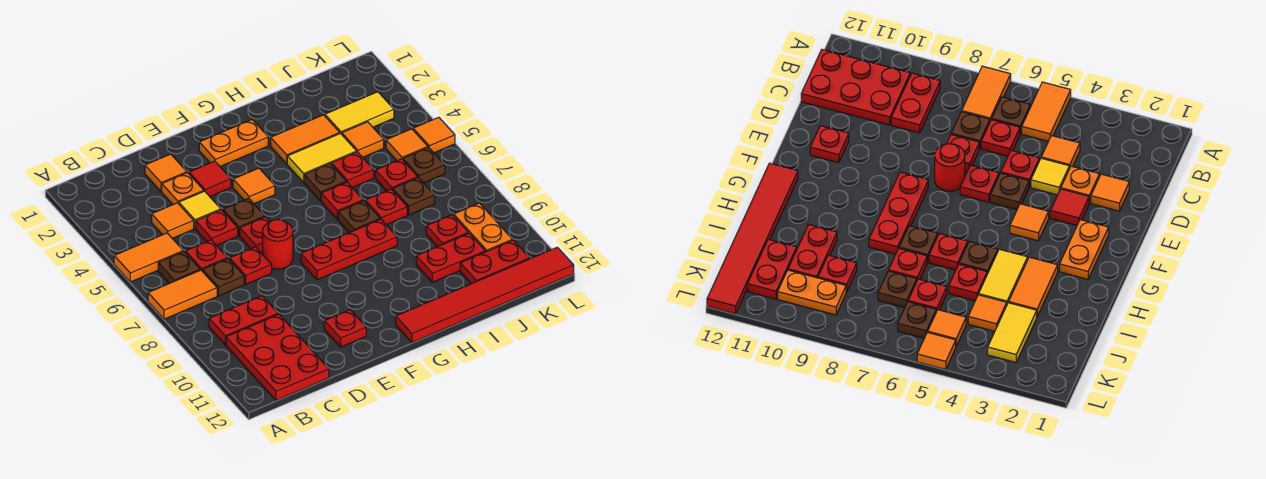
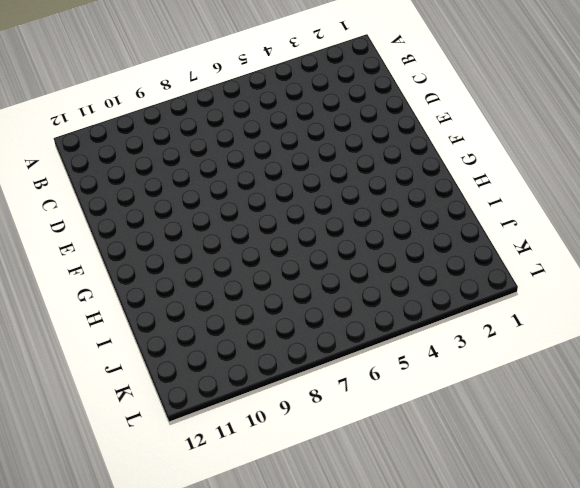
none -> orange tile A5:B5 level 1
none -> orange tile A7:B7 level 1
none -> brown plate B6 level 1
none -> red plate B9:C9 level 1

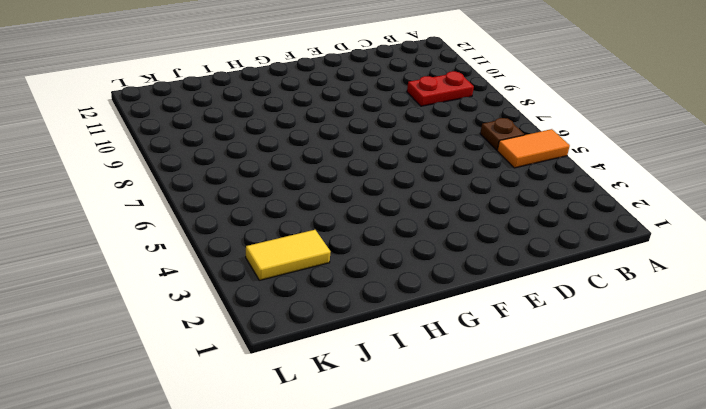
none -> orange tile A7:B7 level 1
none -> red plate B10:C12 level 1
none -> orange tile C4 level 1
none -> red plate C6 level 1

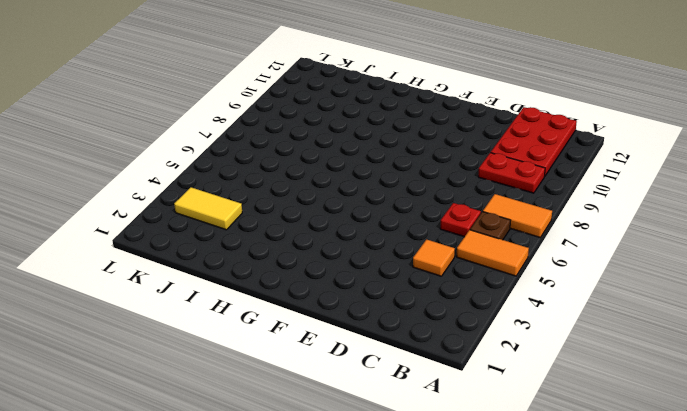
none -> brown plate C7 level 1
none -> orange tile D2 level 1
none -> orange plate D3 level 1
none -> yellow tile D4 level 1

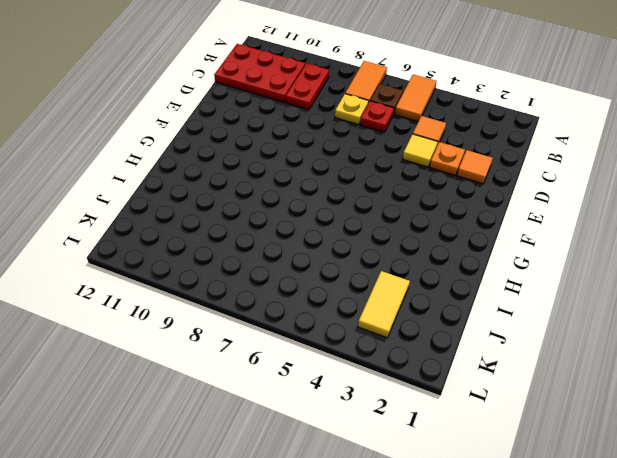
yellow plate C7 level 1 -> brown plate C7 level 1
none -> red plate D5 level 1
none -> red plate D7 level 1
none -> red tile E3 level 1
none -> brown plate E5 level 1

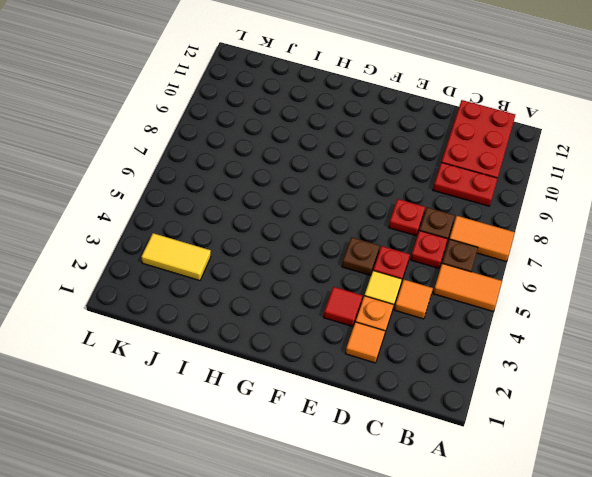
none -> red plate E6 level 1
none -> red round brick E7 level 1
none -> red plate E11 level 1
none -> orange plate F2:G2 level 1

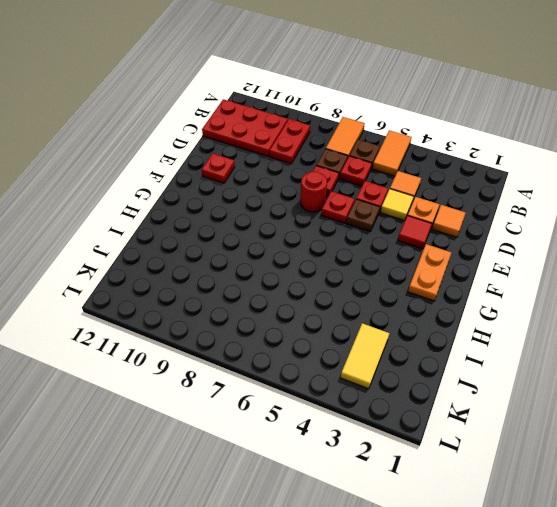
none -> orange tile F4 level 1
none -> red plate F8:H8 level 1
none -> red tile G12:L12 level 1
none -> orange tile H3:I3 level 1

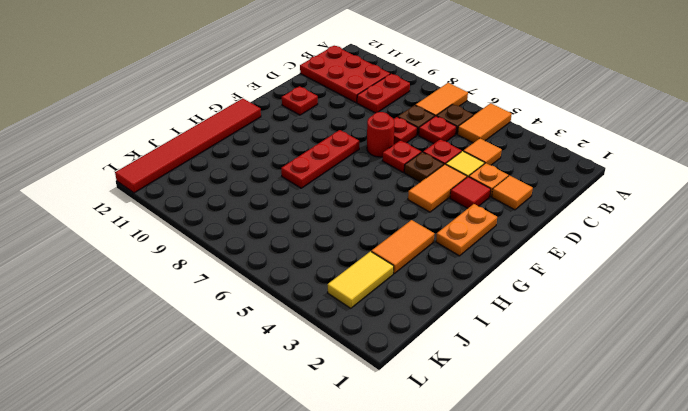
orange tile E4:F4 level 1 -> orange tile F4 level 1
none -> yellow tile H4:I4 level 1
none -> brown plate H5 level 1
none -> red plate H6 level 1
none -> brown plate H7 level 1

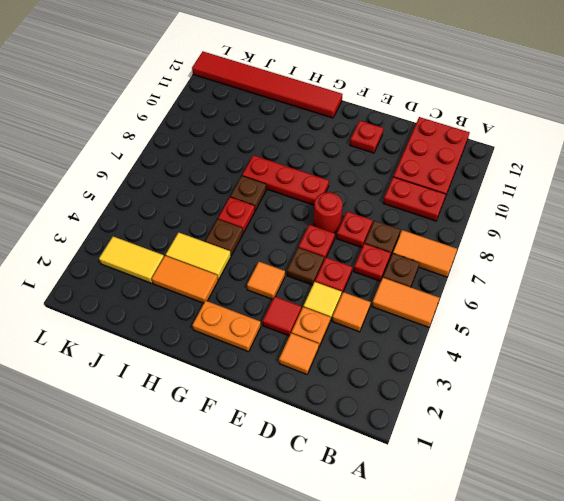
none -> red plate I5 level 1
none -> red plate I7 level 1
none -> red plate I10:J10 level 1
none -> orange tile J4 level 1

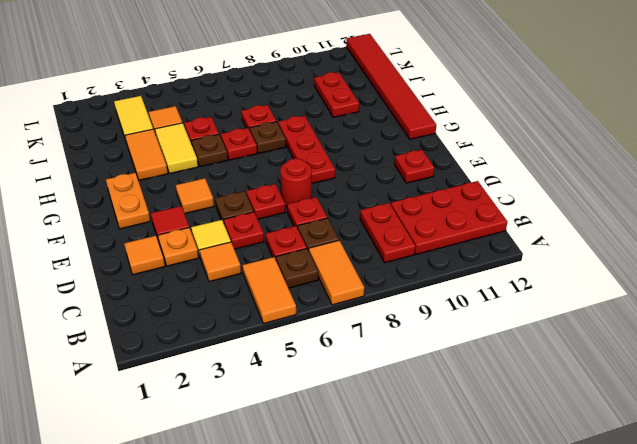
none -> red plate J6 level 1
none -> brown plate J7 level 1
none -> red plate J9 level 1
none -> red plate J11:K11 level 1

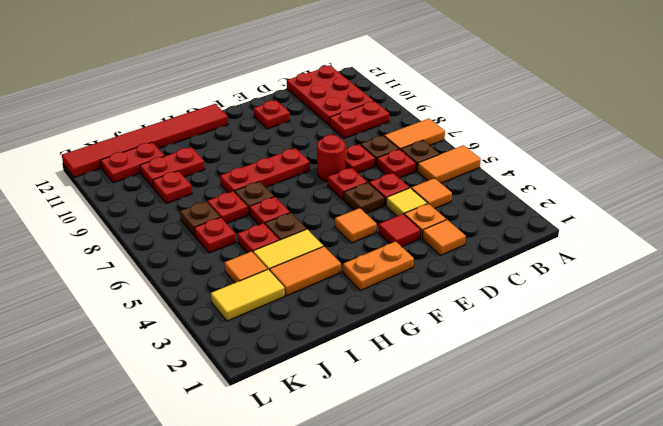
none -> orange tile K5 level 1
none -> brown plate K6 level 1
none -> orange plate K9:K10 level 1
none -> orange tile L5 level 1

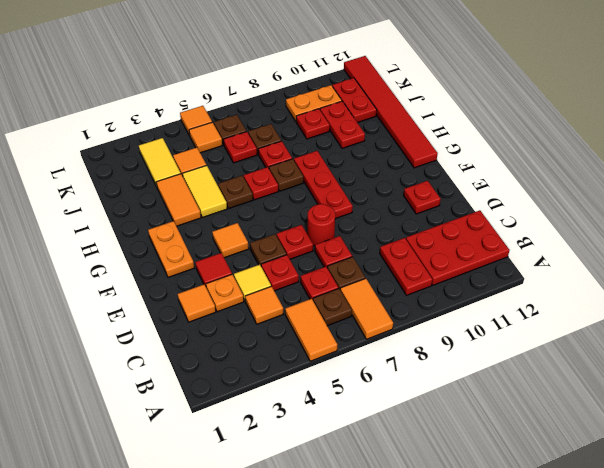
none -> red plate I5 level 1

